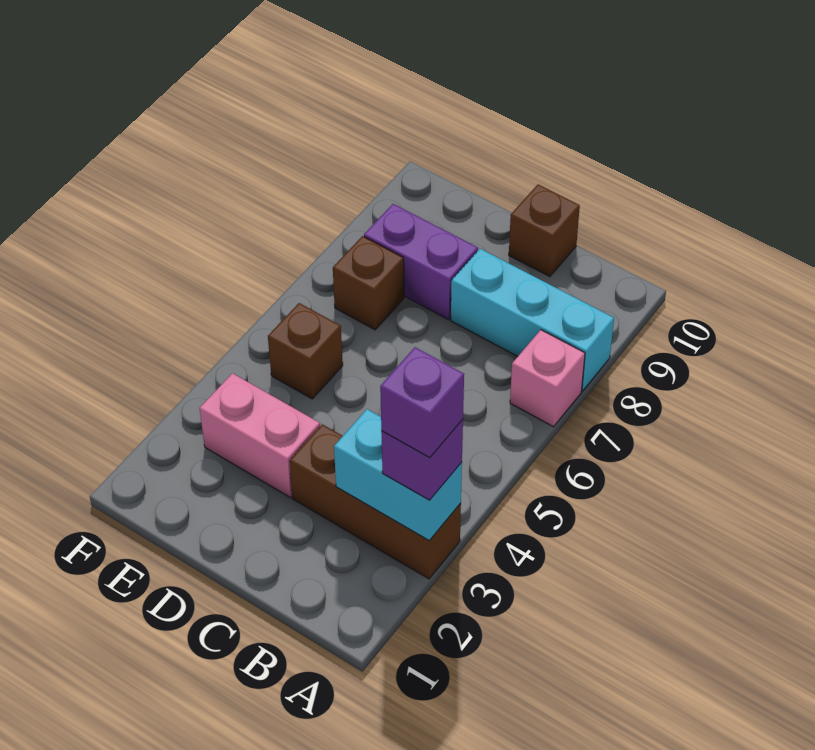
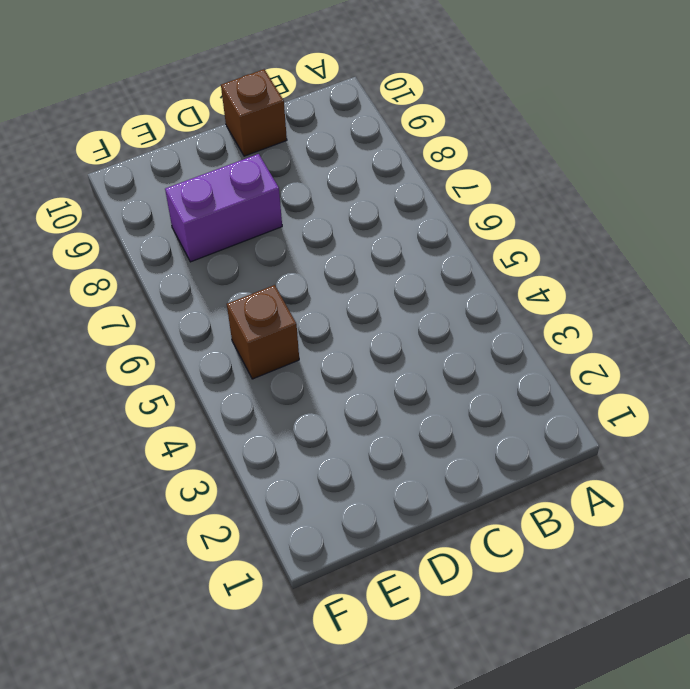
none -> brown brick A3:C3 level 1
none -> pink brick A7 level 1

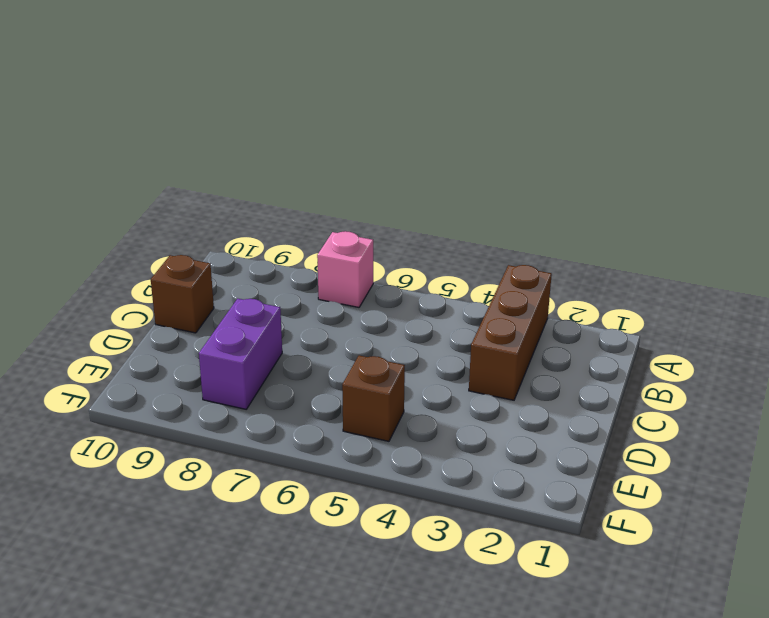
none -> cyan brick A8:C8 level 1
none -> pink brick D3:E3 level 1

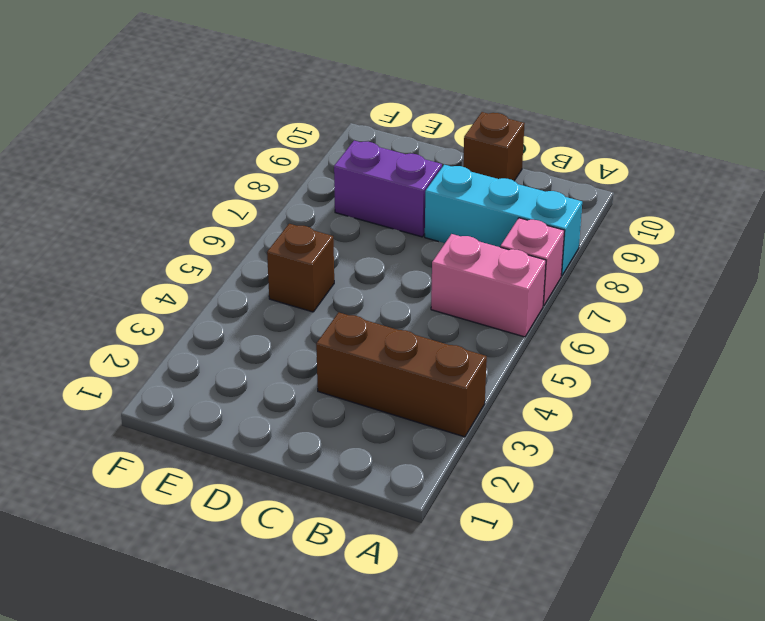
pink brick A6:B6 level 1 -> pink brick D3:E3 level 1
none -> brown brick E7 level 1
none -> cyan brick A3:B3 level 2

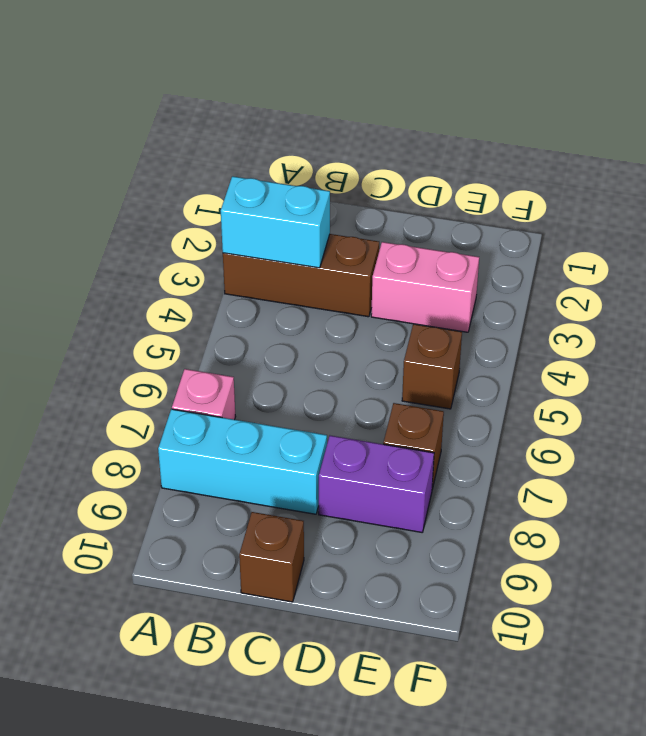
none -> purple brick A3 level 3
none -> purple brick A3 level 4

